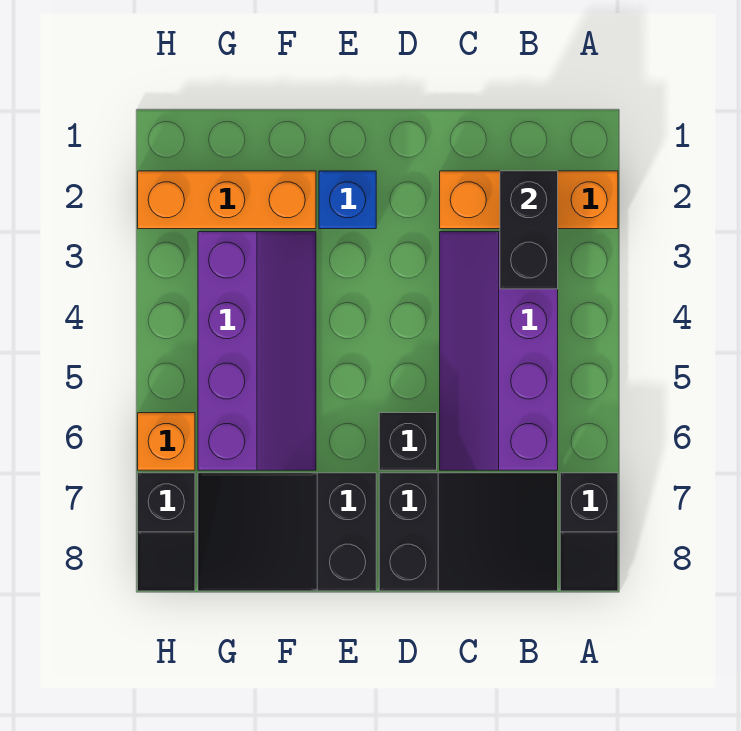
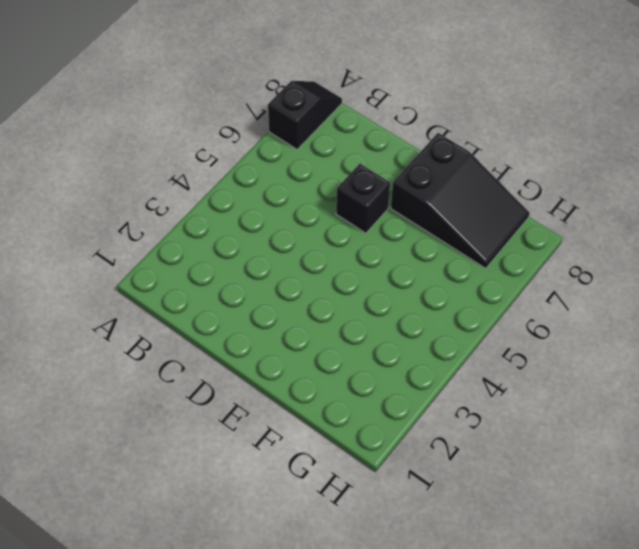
none -> orange brick A2:C2 level 1
none -> purple slope B3:C6 level 1 top B
none -> black slope B7:D8 level 1 top D

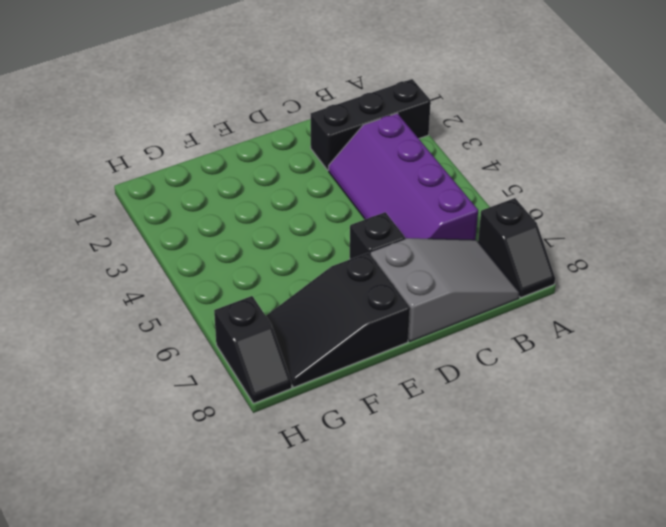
black brick A2:C2 level 1 -> orange brick A2:C2 level 1
grey slope B7:D8 level 1 top D -> black slope B7:D8 level 1 top D
none -> blue brick E2 level 1
none -> orange brick F2:H2 level 1
none -> purple slope F3:G6 level 1 top G

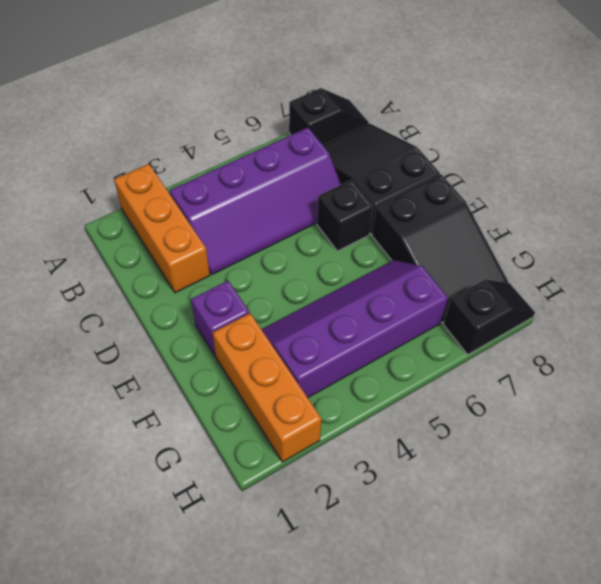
purple brick E2 level 1 -> blue brick E2 level 1
none -> orange brick H6 level 1
none -> black brick B2:B3 level 2

